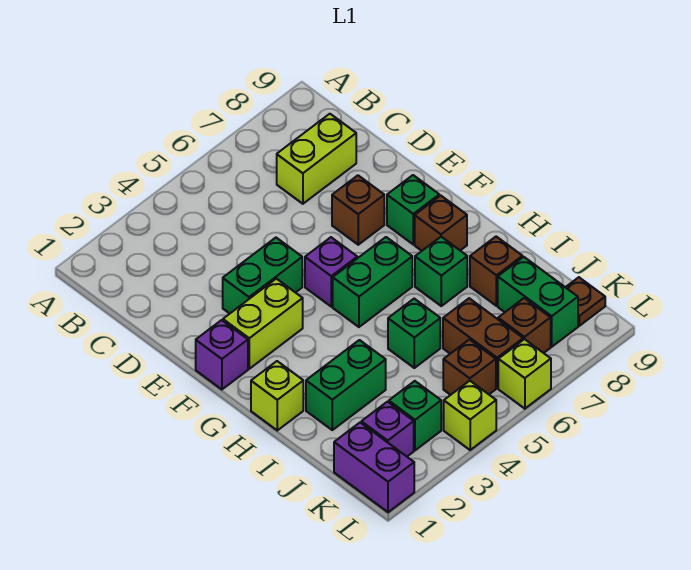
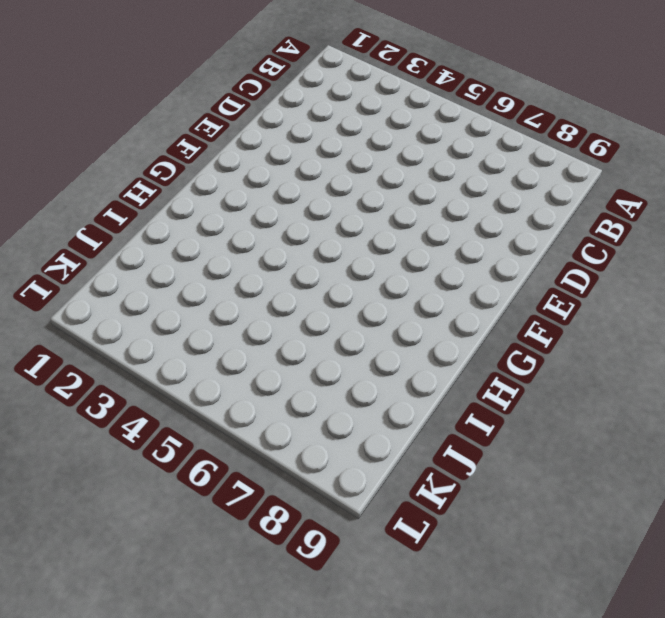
none -> lime brick C7:C8 level 1
none -> green brick E3:E4 level 1
none -> brown brick E7 level 1

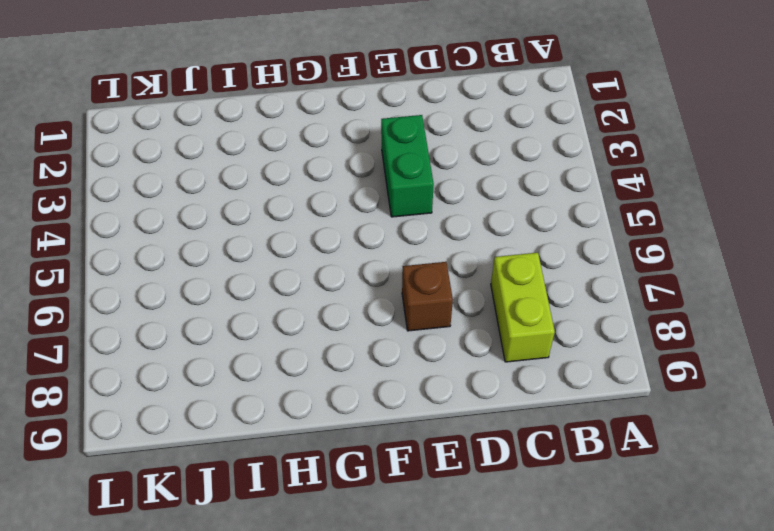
none -> purple brick F1 level 1
none -> lime brick F2:F3 level 1
none -> purple brick F5 level 1

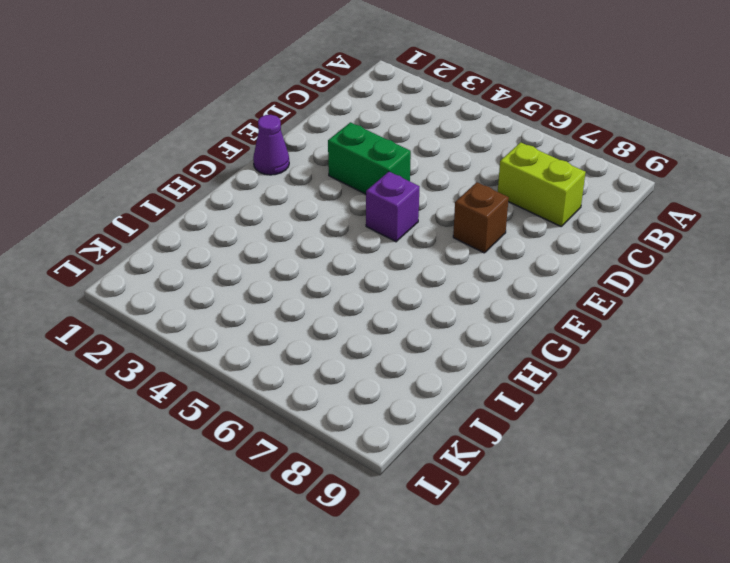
purple cone F1 level 1 -> purple brick F1 level 1
none -> lime brick F2:F3 level 1
none -> green brick F8 level 1
none -> green brick G5:G6 level 1

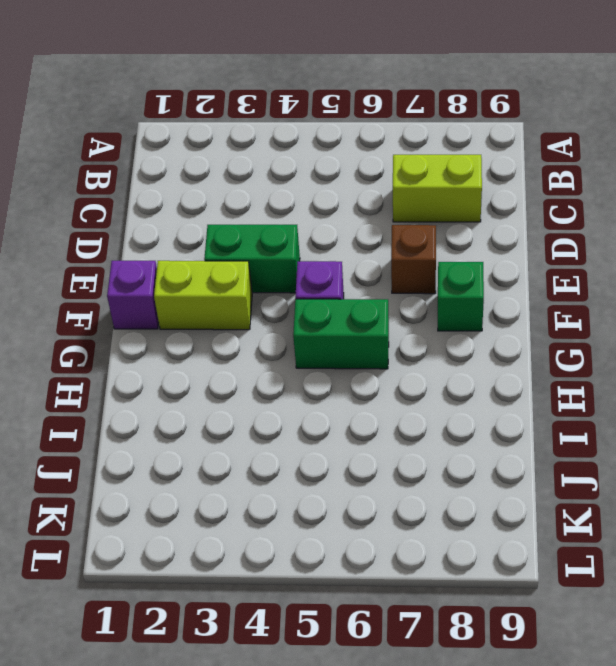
none -> brown brick G8 level 1
none -> lime brick H1 level 1
none -> green brick H7 level 1

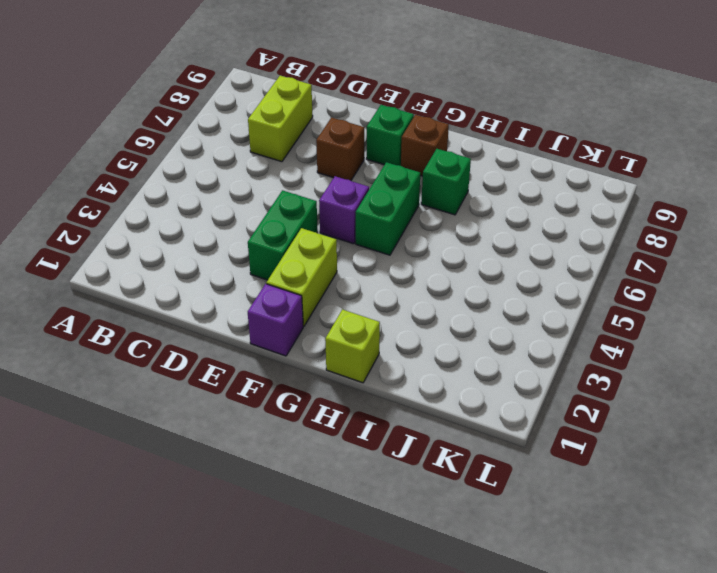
none -> green brick I2:I3 level 1
none -> green brick I5 level 1
none -> brown brick I8 level 1

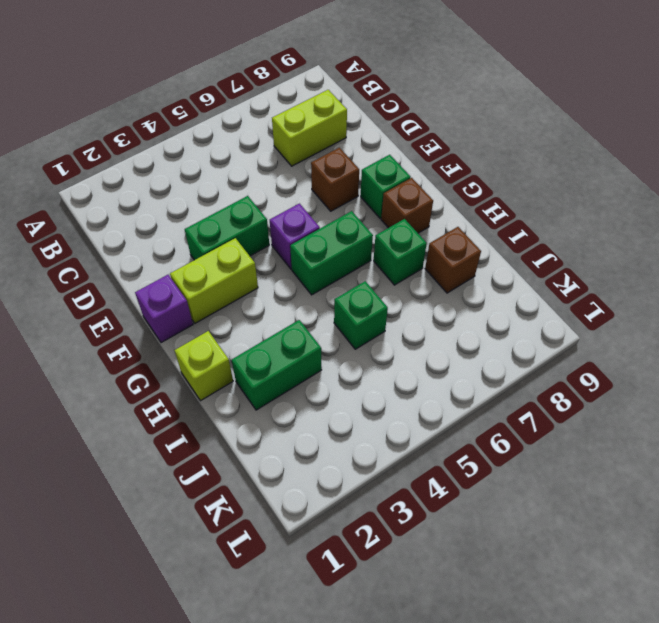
none -> brown brick J6:K6 level 1
none -> green brick J8:K8 level 1
none -> purple brick K1:L1 level 1

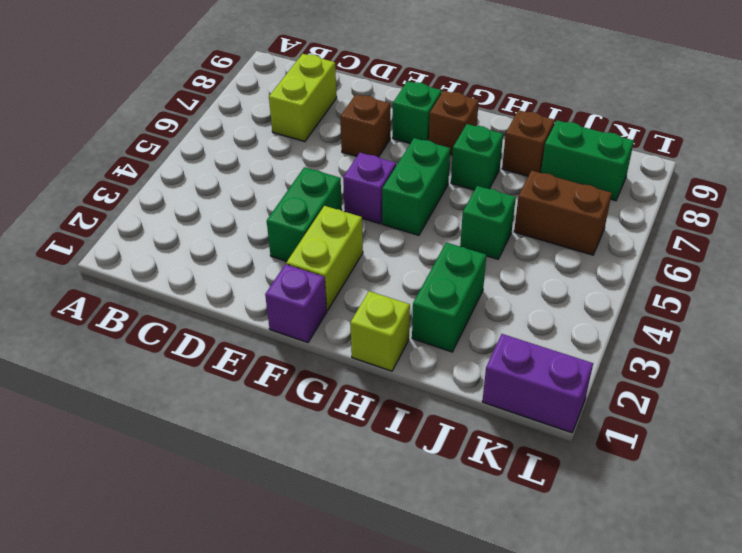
none -> purple brick K2 level 1
none -> green brick K3 level 1
none -> brown brick K5 level 1

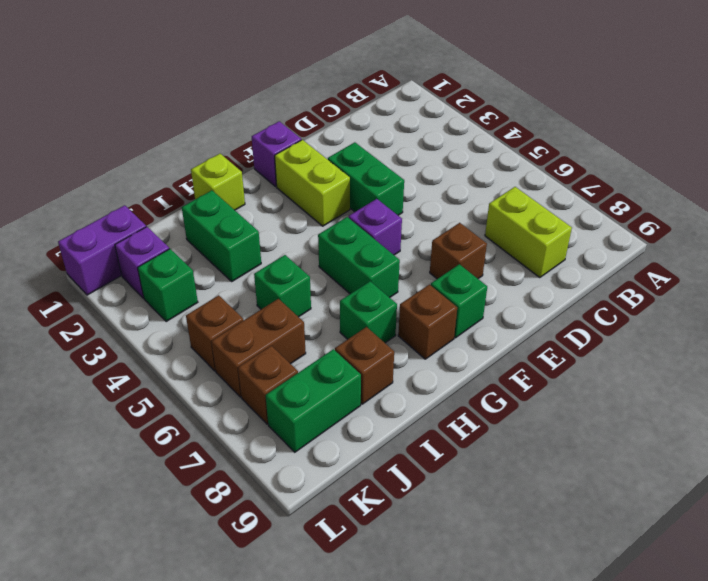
none -> brown plate K9 level 1
none -> lime brick L4 level 1
none -> lime brick L6 level 1

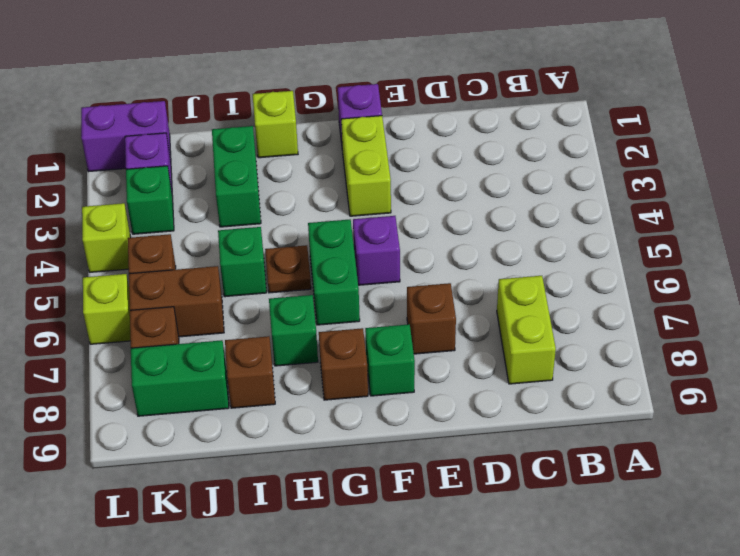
brown plate H5 level 1 -> brown plate K9 level 1
none -> green brick E3:E4 level 1

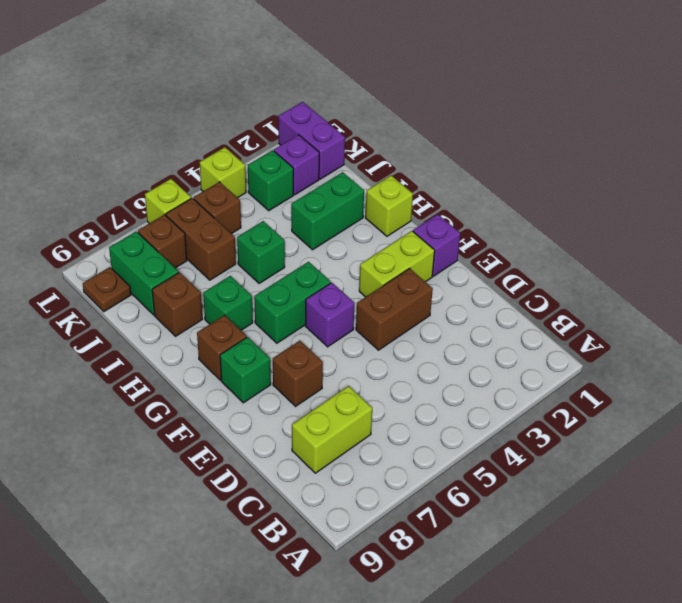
brown brick E3:E4 level 1 -> green brick E3:E4 level 1

